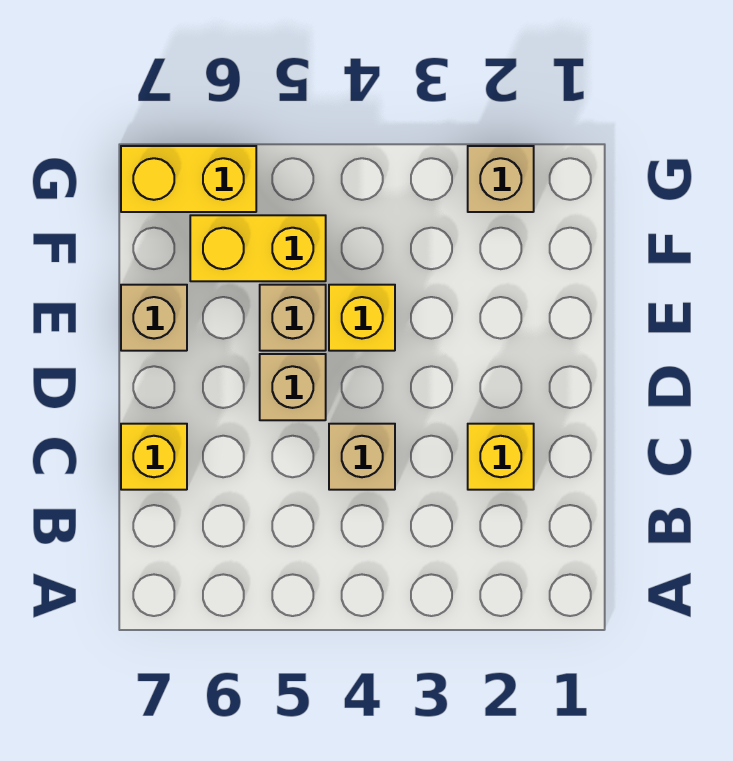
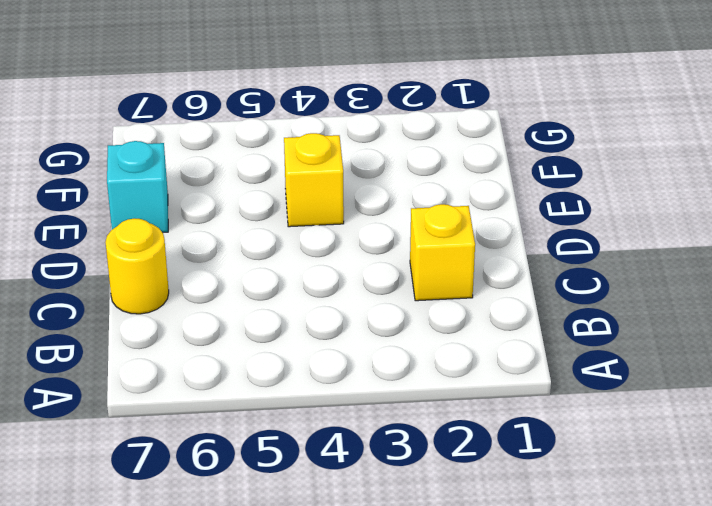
yellow round brick C7 level 1 -> yellow brick C7 level 1
cyan brick E7 level 1 -> tan brick E7 level 1
none -> tan brick C4 level 1
none -> tan brick D5 level 1

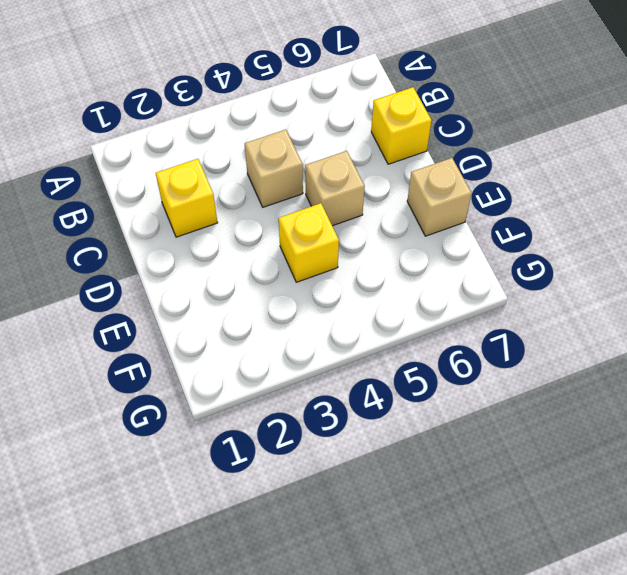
none -> tan brick E5 level 1
none -> yellow brick F5:F6 level 1

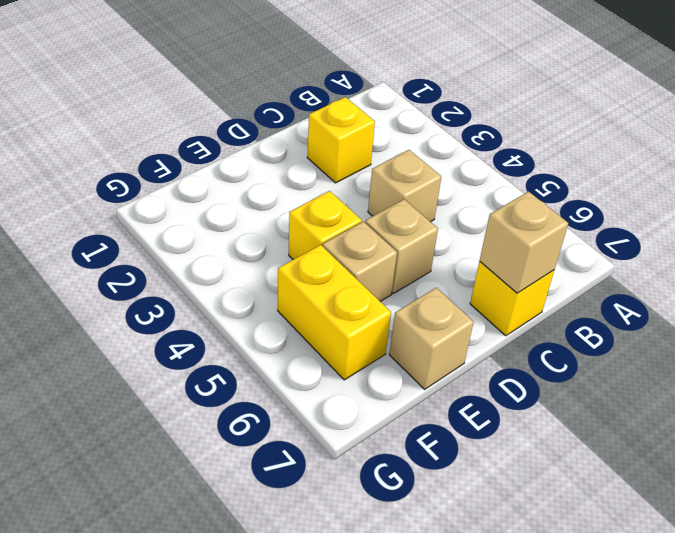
tan brick C7 level 2 -> tan brick G2 level 1
none -> yellow brick G6:G7 level 1

